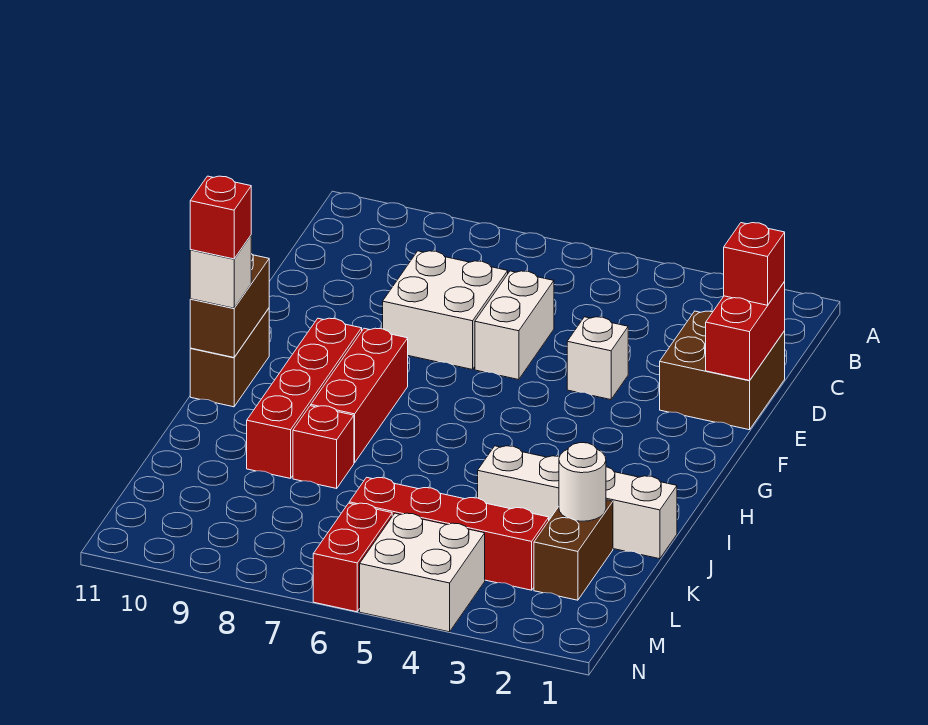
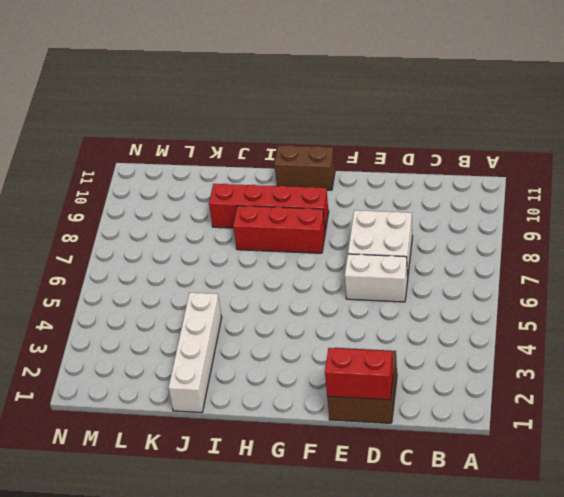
none -> white brick E4 level 1
none -> red brick J8 level 1
none -> brown brick K2:L2 level 1

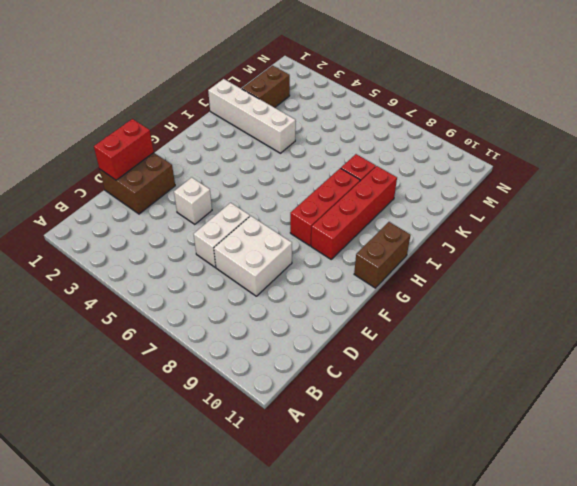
none -> red brick L3:L6 level 1
none -> white brick M4:N5 level 1
none -> red brick M6:N6 level 1

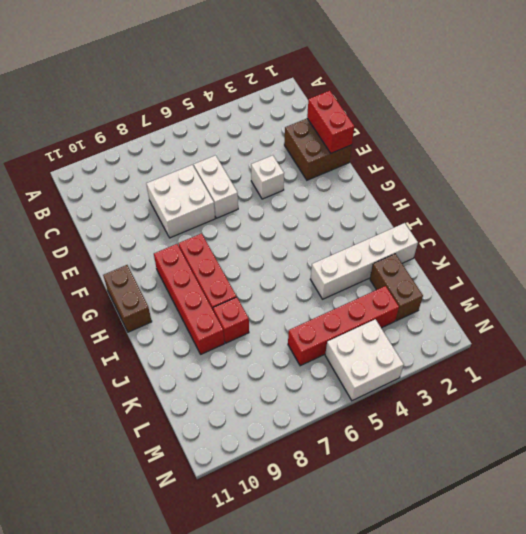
none -> red brick M6:N6 level 1
none -> brown brick G11:H11 level 2
none -> white round brick K2 level 2

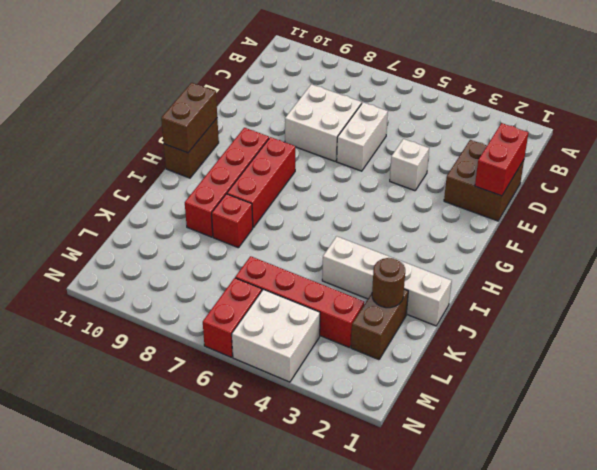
brown round brick K2 level 2 -> white round brick K2 level 2
none -> red brick D1 level 3
none -> white brick H11 level 3
none -> red brick H11 level 4

